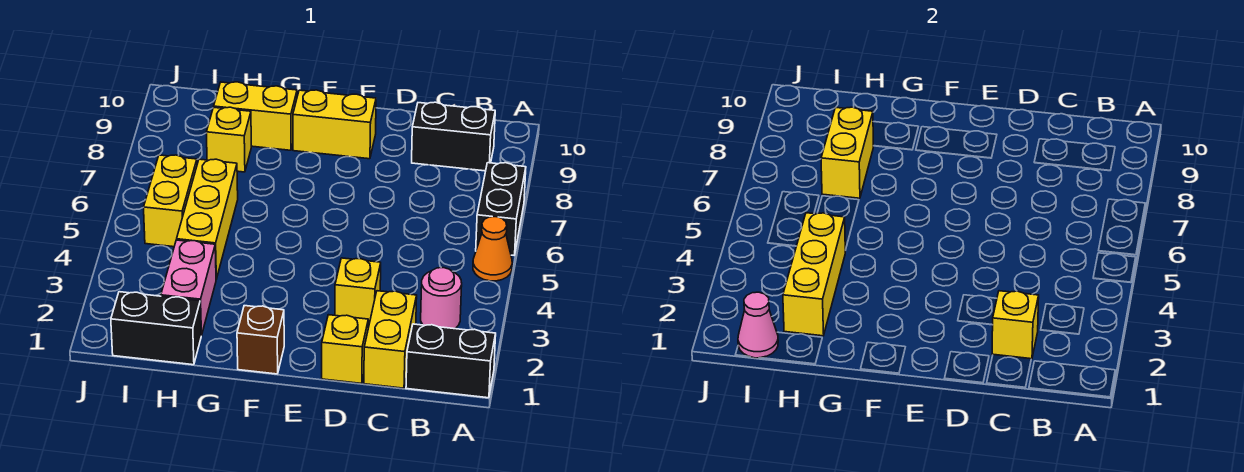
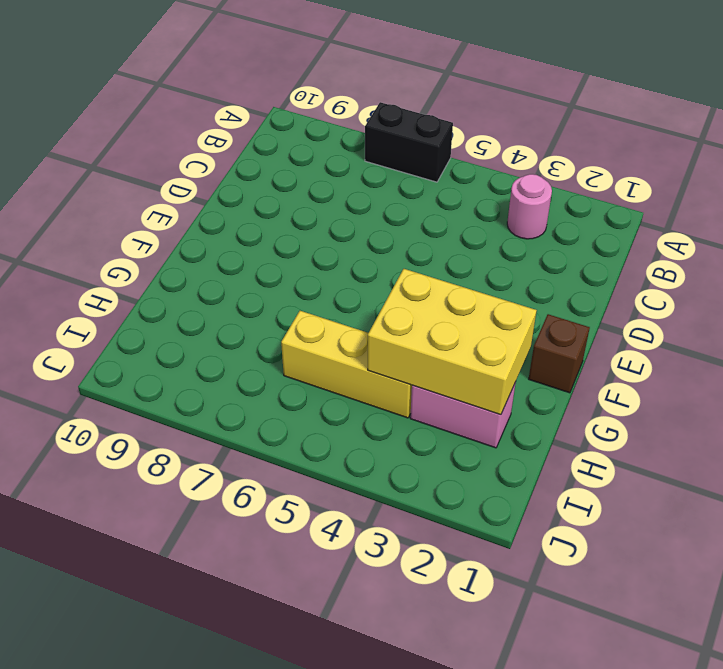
yellow brick G2:H4 level 2 -> yellow brick H2:H4 level 2
none -> black brick A1:B1 level 1
none -> orange cone A5 level 1
none -> black brick B9:C9 level 1

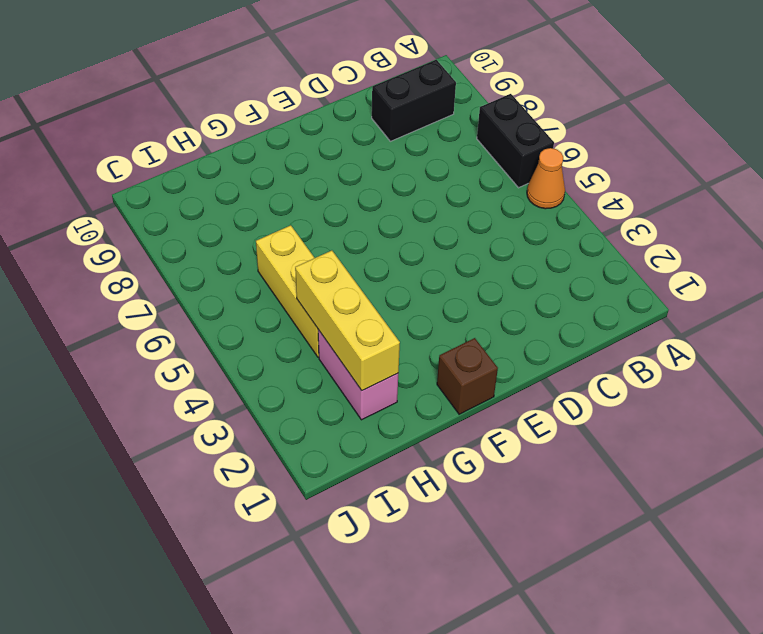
none -> black brick A1:B1 level 1
none -> pink round brick B3 level 1
none -> yellow brick C1:C2 level 1

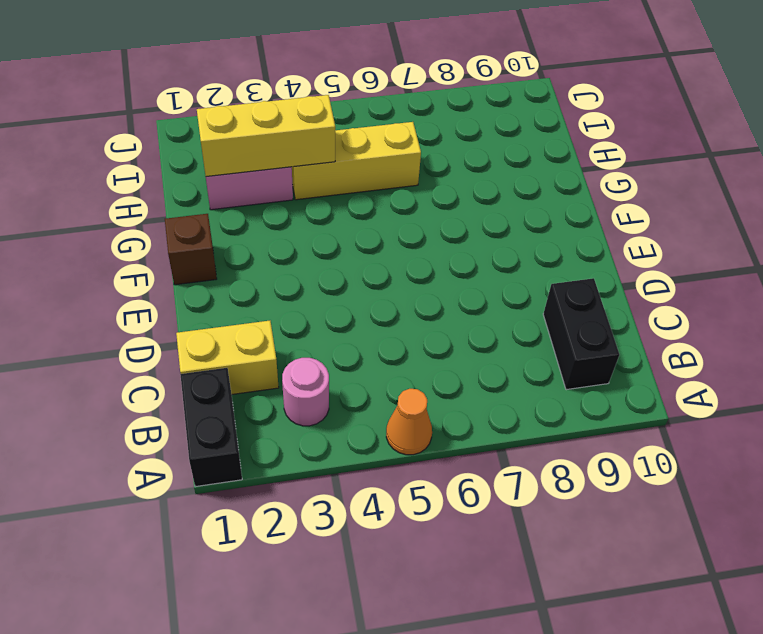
none -> black brick A6:A7 level 1
none -> yellow brick D1 level 1
none -> yellow brick D3 level 1

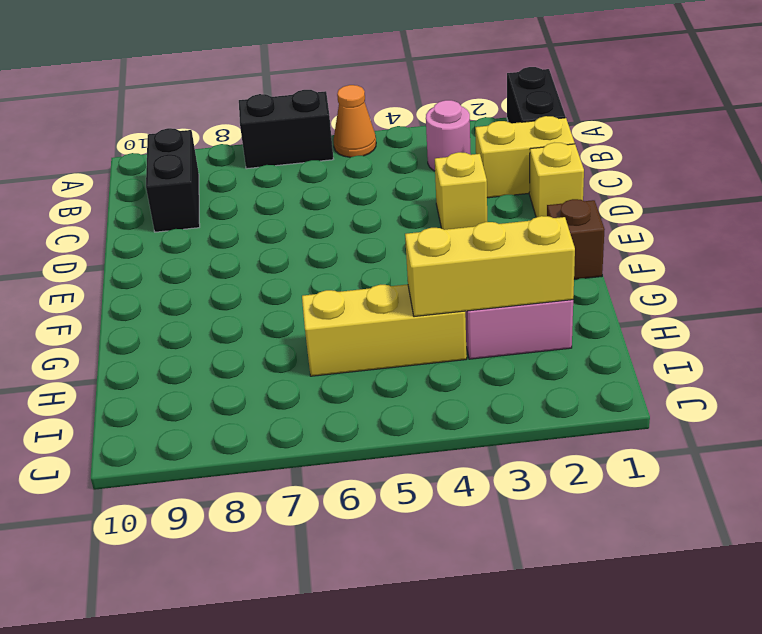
none -> yellow brick E9:F9 level 1
none -> yellow brick G9:H9 level 1
none -> black brick H1:I1 level 1

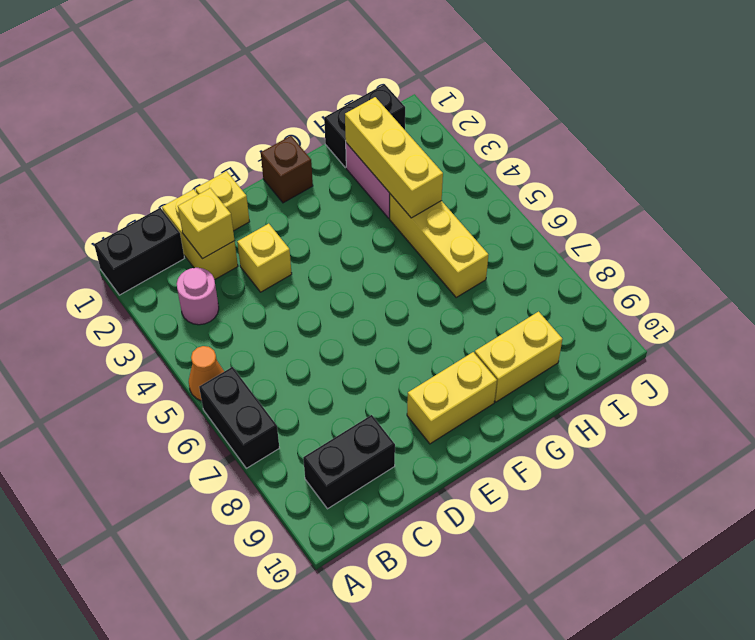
none -> yellow brick H8 level 1
none -> yellow brick I5:I6 level 1
none -> yellow brick H7:H8 level 2

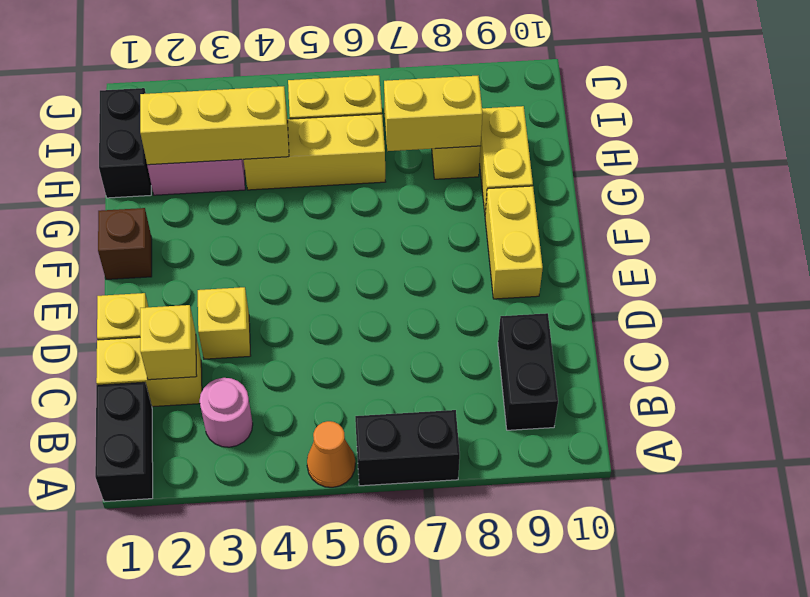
none -> pink cone I1 level 2

